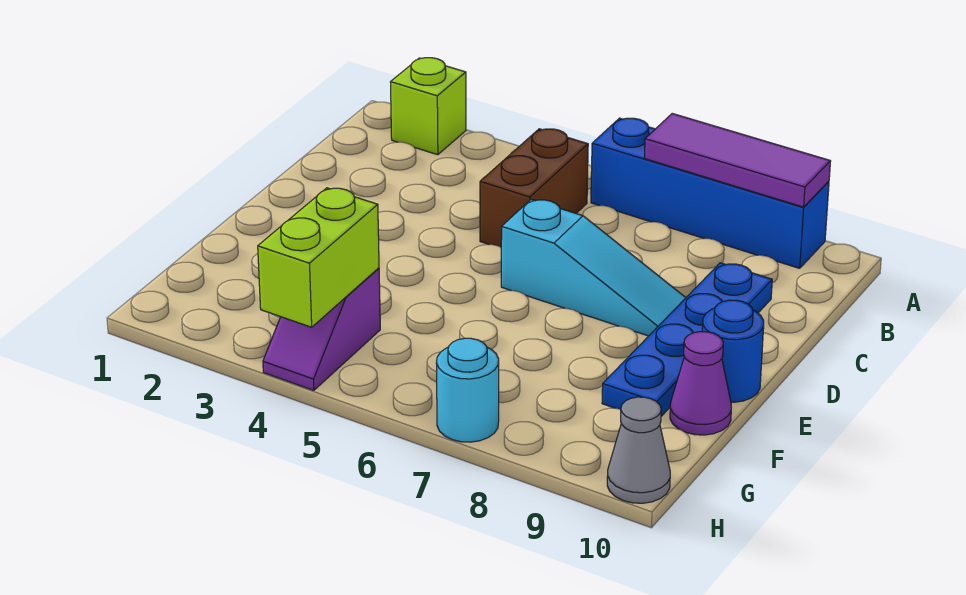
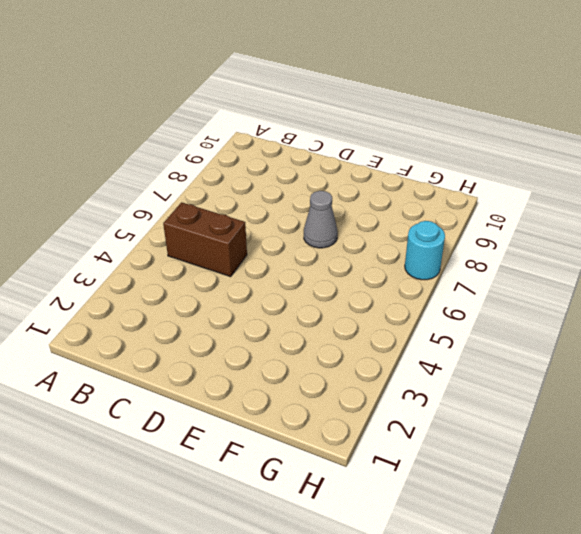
grey cone E7 level 1 -> grey cone H10 level 1
none -> lime brick A2 level 1
none -> blue brick A6:A9 level 1
none -> blue plate C9:F9 level 1

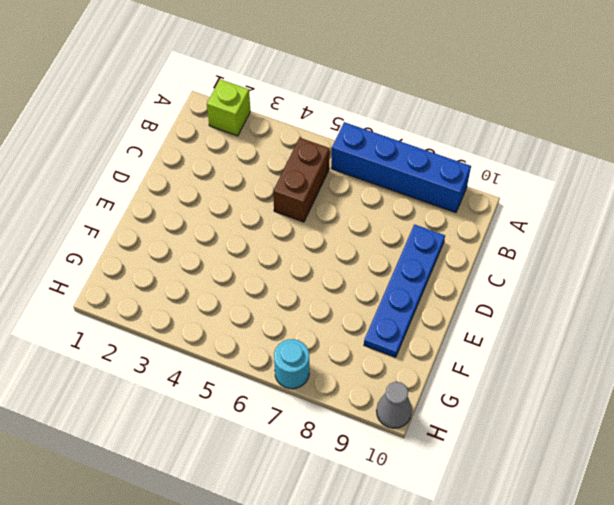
none -> cyan slope D6:D8 level 1 top 6
none -> blue round brick E10 level 1
none -> purple cone F10 level 1

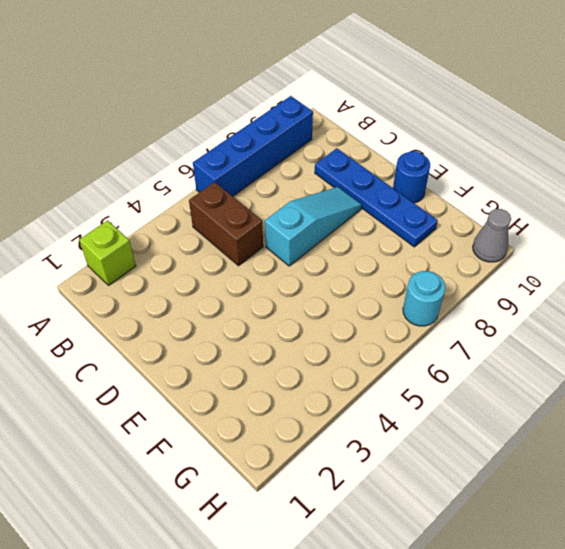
none -> purple cone F10 level 1
none -> purple slope G4:H4 level 1 top G
none -> purple tile A7:A9 level 2

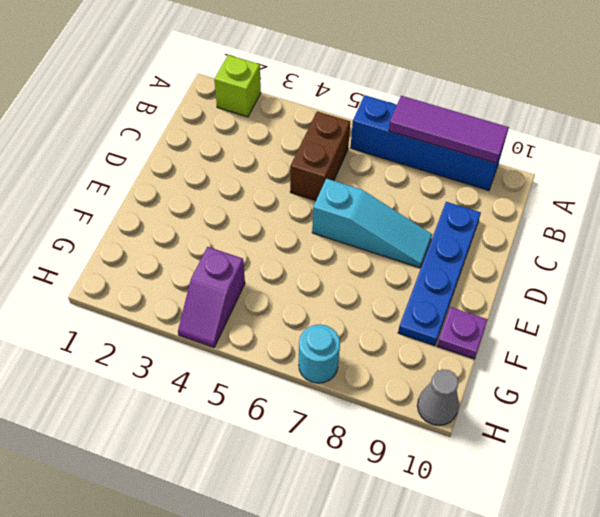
purple plate F10 level 1 -> purple cone F10 level 1
none -> blue round brick E10 level 1
none -> lime brick G4:H4 level 2

